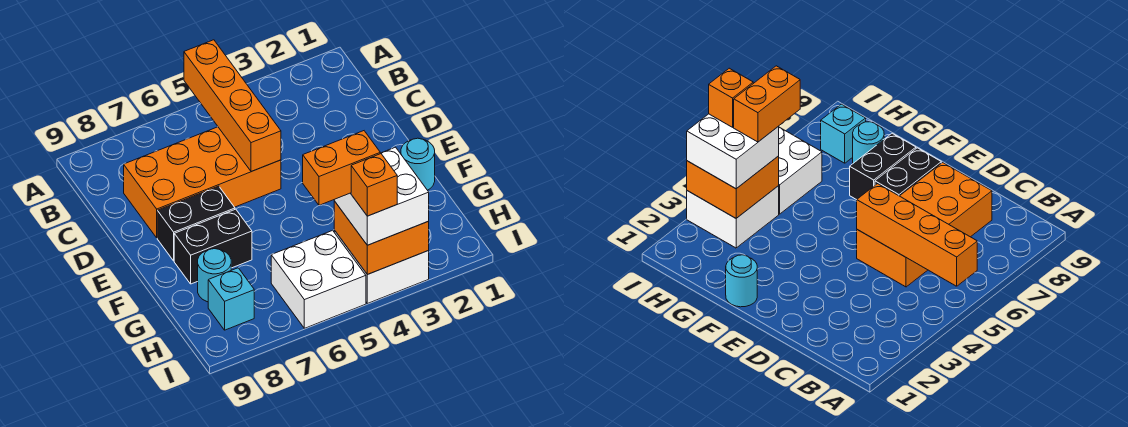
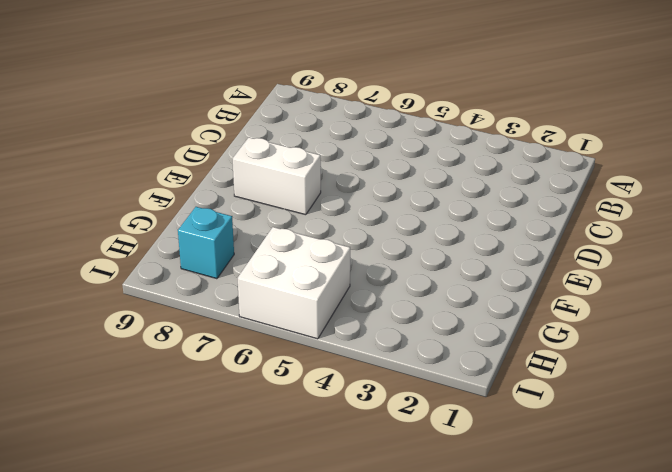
white brick E7:E8 level 1 -> black brick E7:E8 level 1
none -> orange brick C5:D8 level 1
none -> cyan round brick F1 level 1
none -> black brick F7:F8 level 1

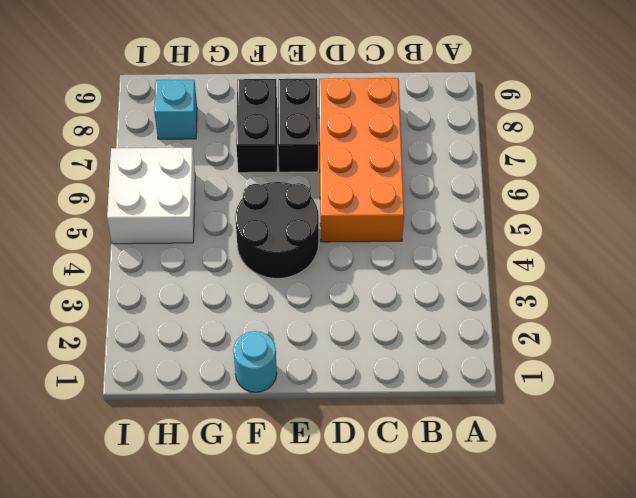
black round brick E4:F5 level 1 -> none
none -> cyan round brick G8 level 1
none -> white brick H3:I4 level 1
none -> orange brick A5:D5 level 2

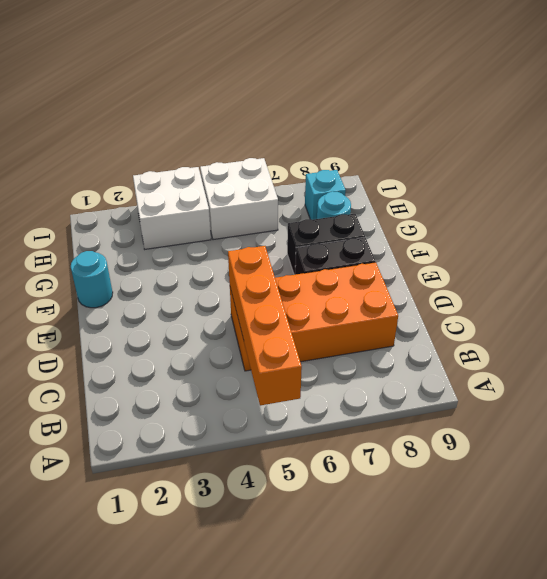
none -> orange brick H3:I4 level 2
none -> white brick H3:I4 level 3
none -> orange brick H4:H5 level 4

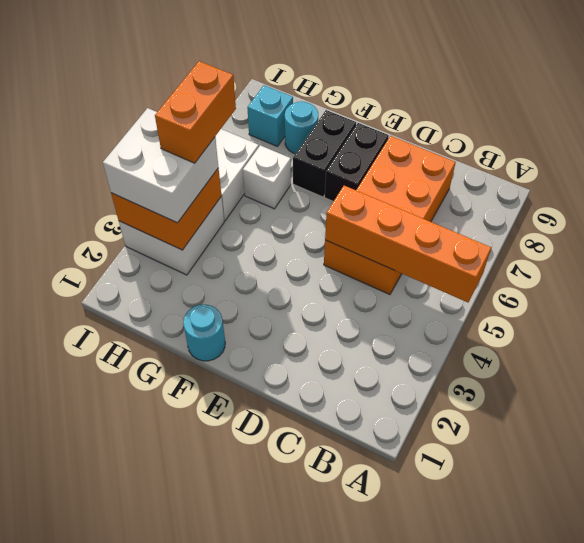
white brick G6 level 1 -> none
none -> orange brick I4 level 4

